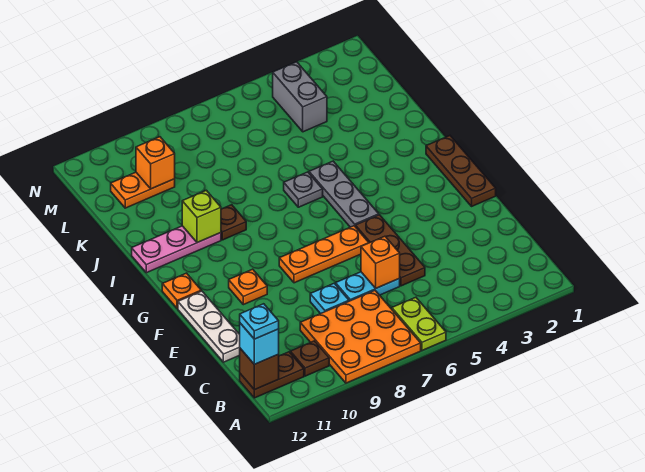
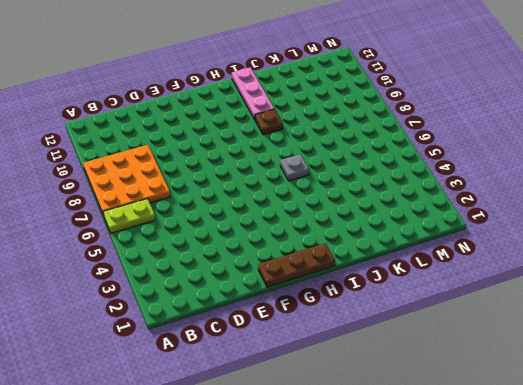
none -> brown plate B10 level 1
none -> brown plate B11:B12 level 1
none -> brown plate D5:F5 level 1

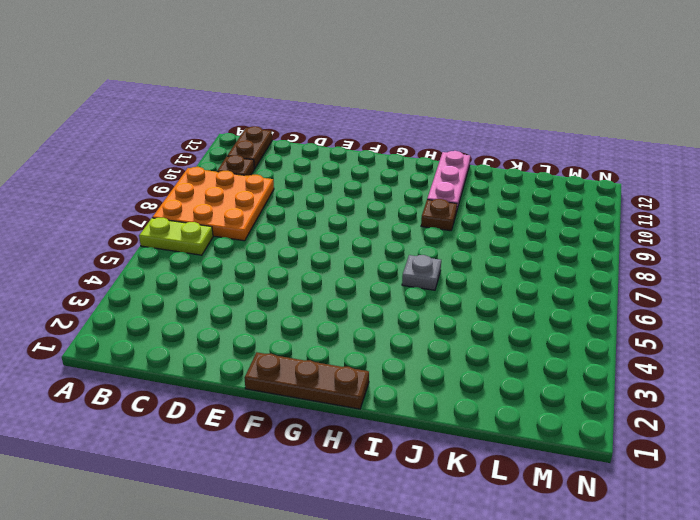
none -> brown plate D5:F5 level 1
none -> cyan plate D6:D7 level 1
none -> cyan plate D8 level 1

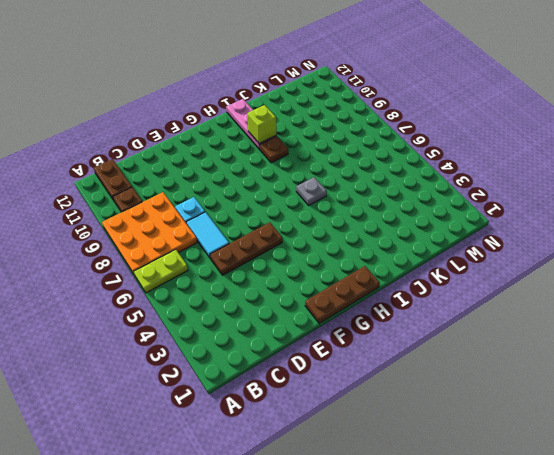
cyan tile D6:D7 level 1 -> cyan plate D6:D7 level 1
none -> white plate D12:F12 level 1
none -> orange plate F6:F8 level 1
none -> orange plate F10 level 1

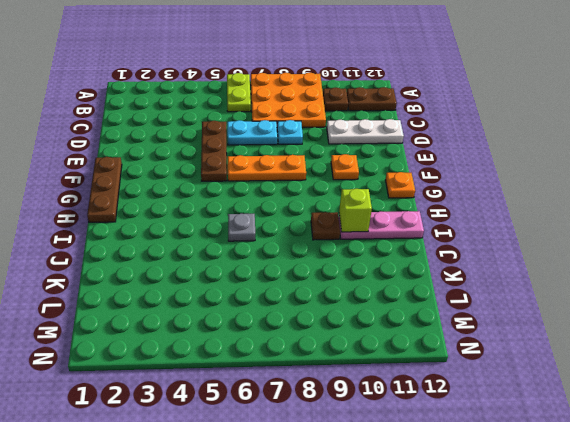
white plate D10:D12 level 1 -> white plate D12:F12 level 1
none -> grey plate G5:I5 level 1
none -> grey brick L4:M4 level 1
none -> orange plate L10:L11 level 1

